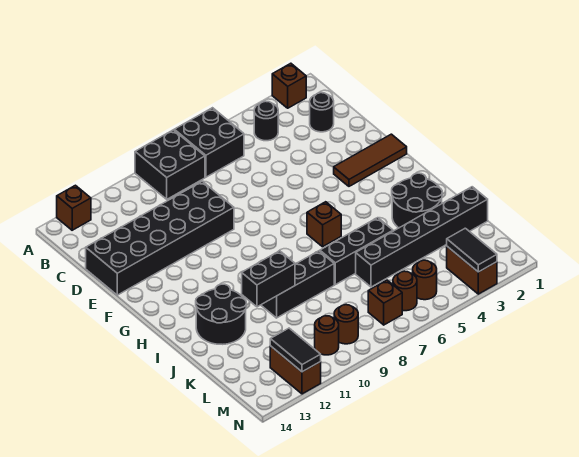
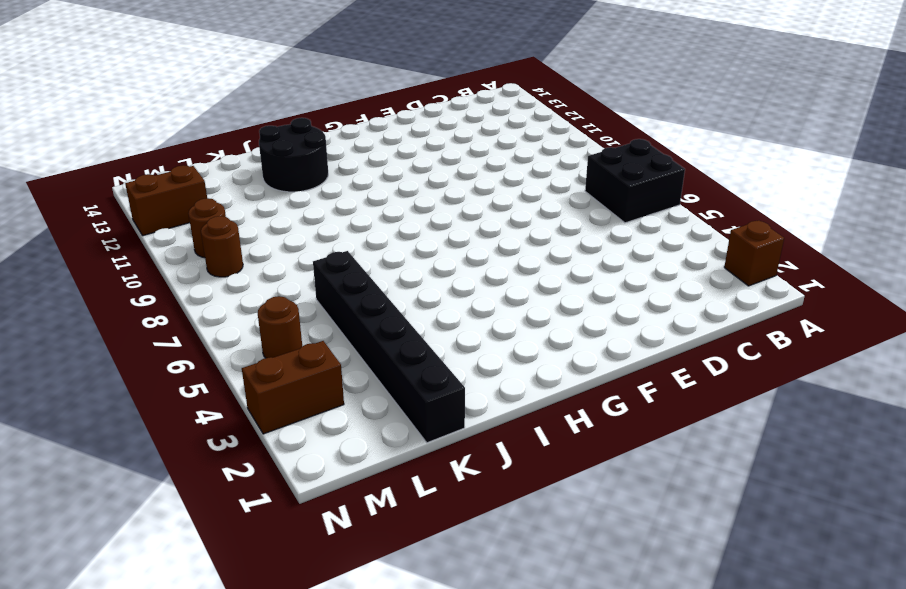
none -> black brick A8:B9 level 1
none -> brown brick A13 level 1
none -> black round brick B4 level 1

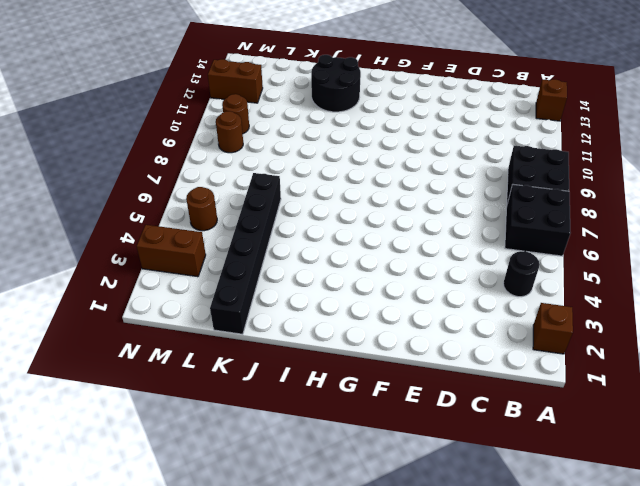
none -> black round brick C2 level 1
none -> black brick D9:E14 level 1
none -> brown tile F1:F3 level 1

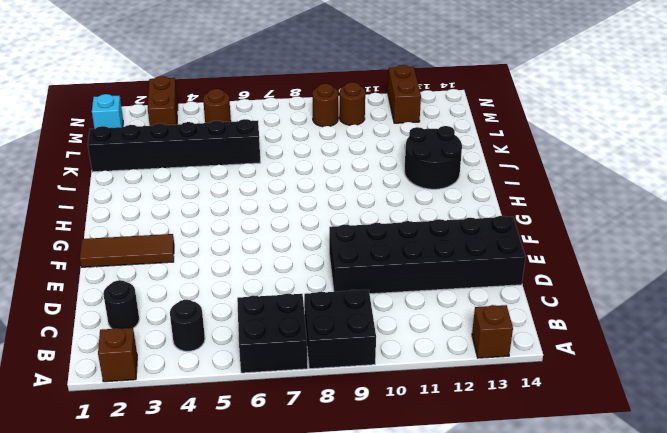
cyan brick M1 level 1 -> none
none -> brown brick H6 level 1
none -> black round brick I2:J3 level 1
none -> black brick J5:J7 level 1

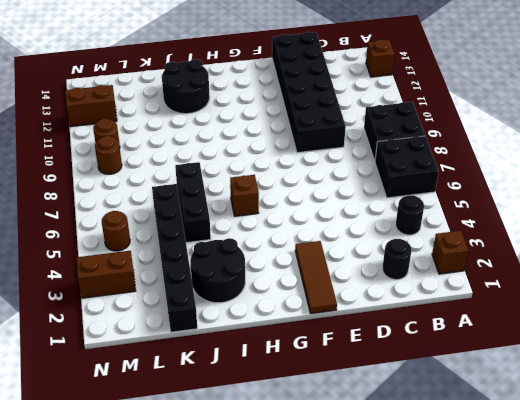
none -> black brick J8:J10 level 1
none -> brown round brick M6 level 1
none -> brown brick M7 level 1

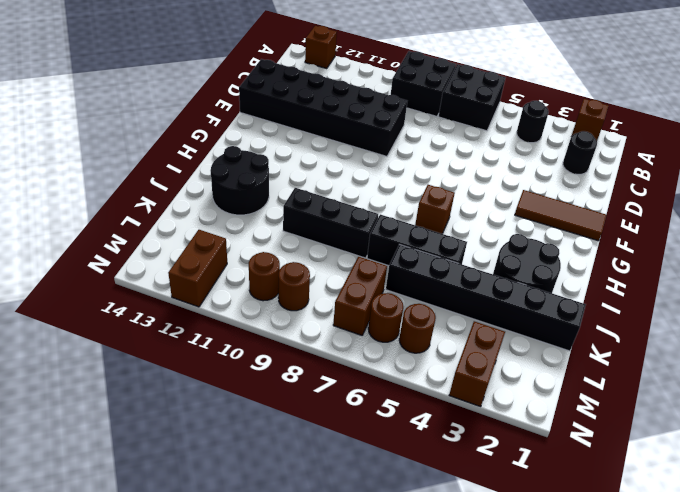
brown brick L7:M7 level 1 -> brown brick M7 level 1
none -> black brick J10:J11 level 2
none -> black tile M3:N3 level 2
none -> black tile M12:N12 level 2

